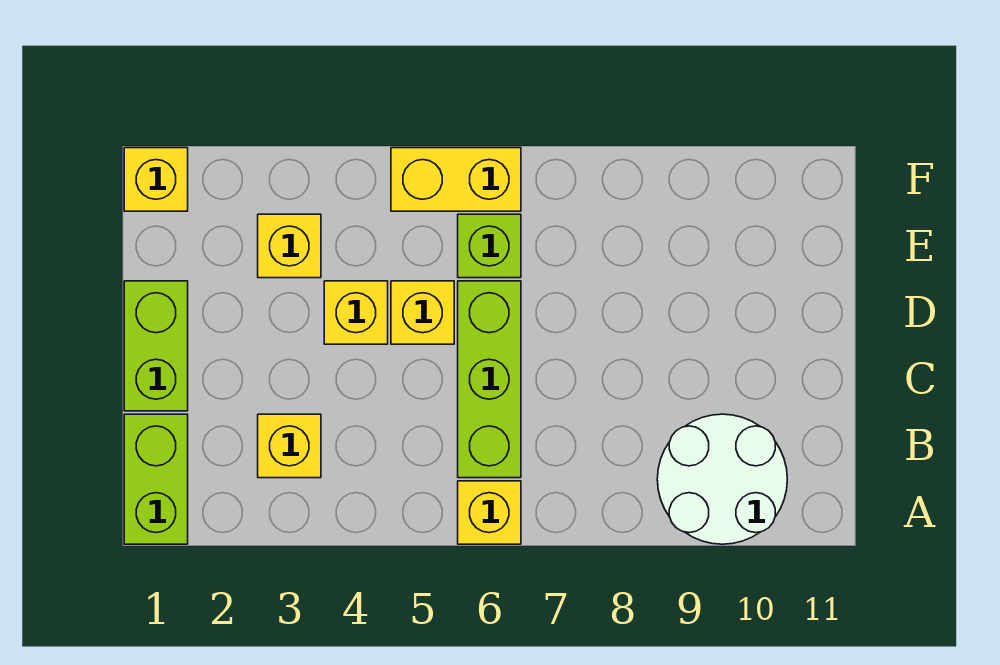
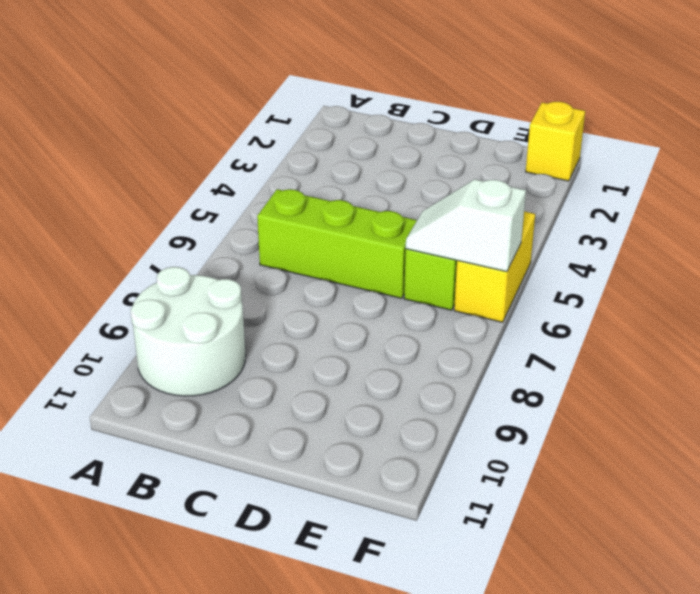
white slope E6:F6 level 2 top F -> none
none -> lime brick A1:B1 level 1
none -> yellow brick A6 level 1
none -> yellow brick B3 level 1

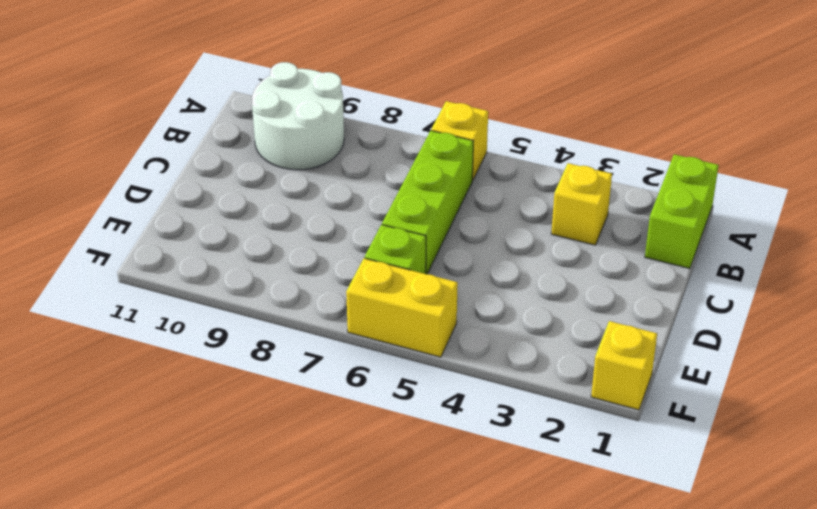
none -> lime brick C1:D1 level 1
none -> yellow brick D4 level 1
none -> yellow brick D5 level 1

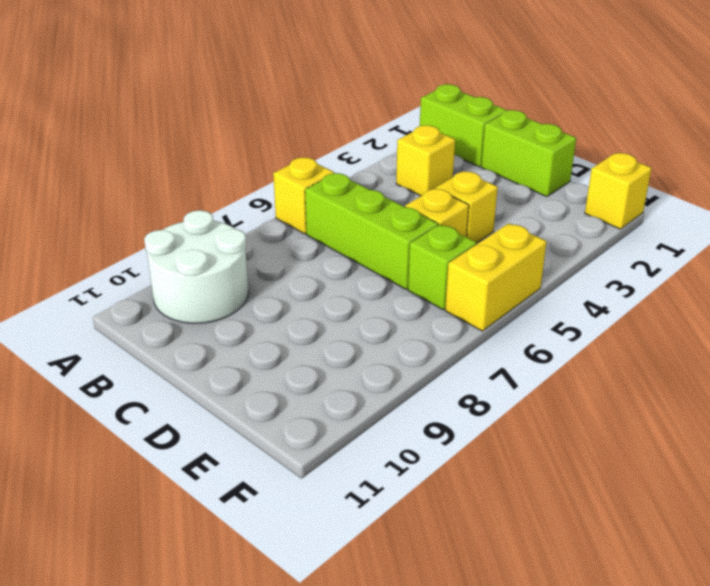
none -> yellow brick E3 level 1

